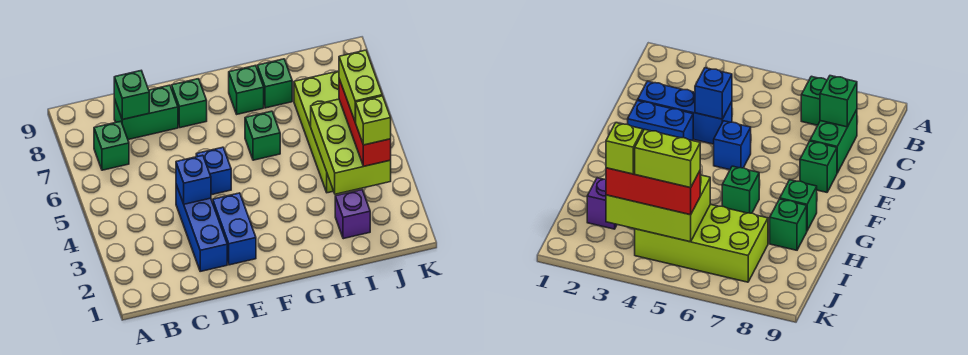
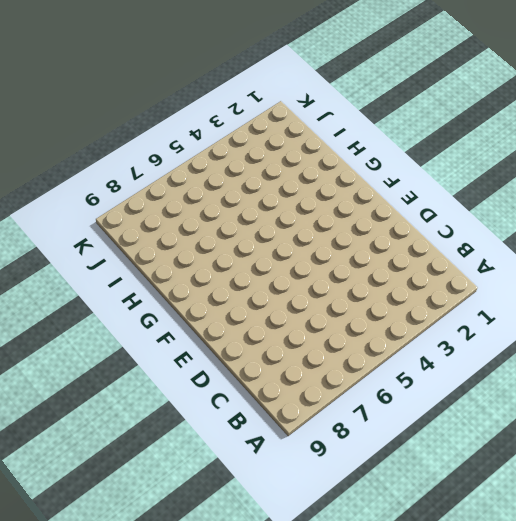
none -> green brick B7 level 1
none -> green brick C8:D8 level 1
none -> blue brick D2:D4 level 1

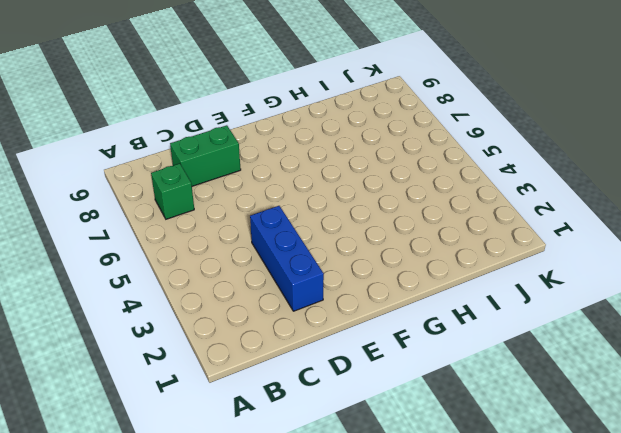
none -> blue brick E2:E3 level 1
none -> blue brick E5 level 1
none -> green brick E8 level 1

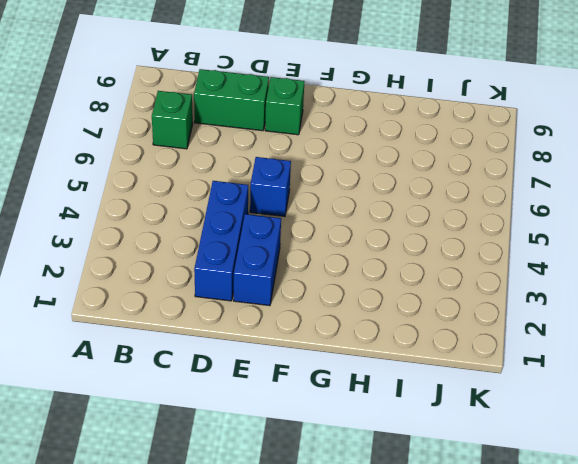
none -> green brick G6 level 1
none -> green brick G8 level 1
none -> green brick H8 level 1

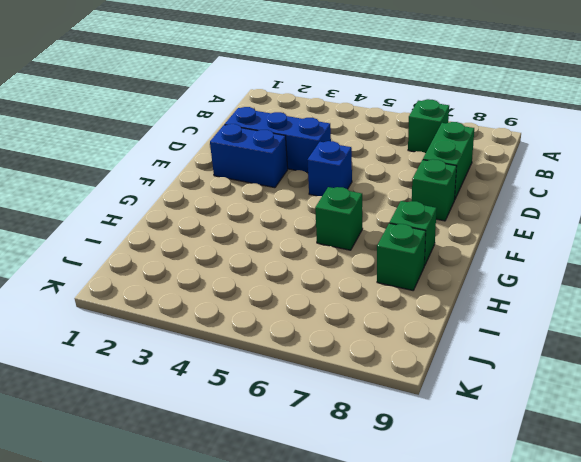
none -> purple brick I2 level 1
none -> lime brick I4:J7 level 1
none -> green brick C8 level 2

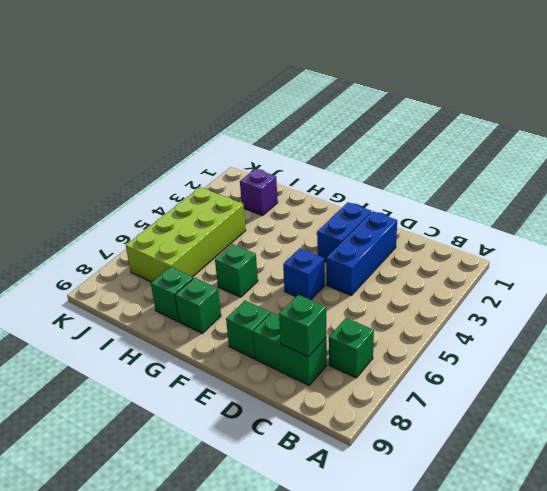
none -> blue brick D4 level 2
none -> lime brick I3:J5 level 2
none -> red brick J3:J5 level 3

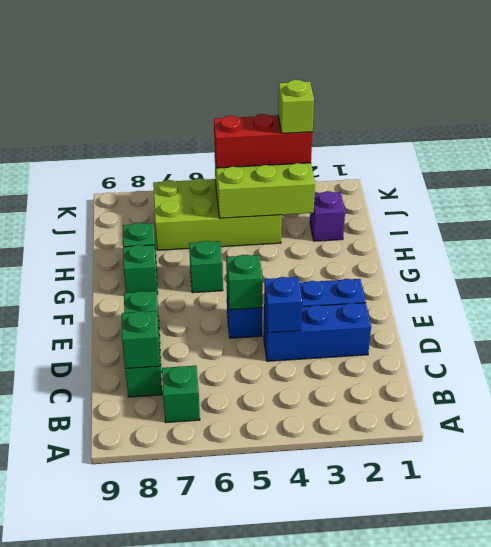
green brick E5 level 2 -> none
none -> lime brick J4:J5 level 4

